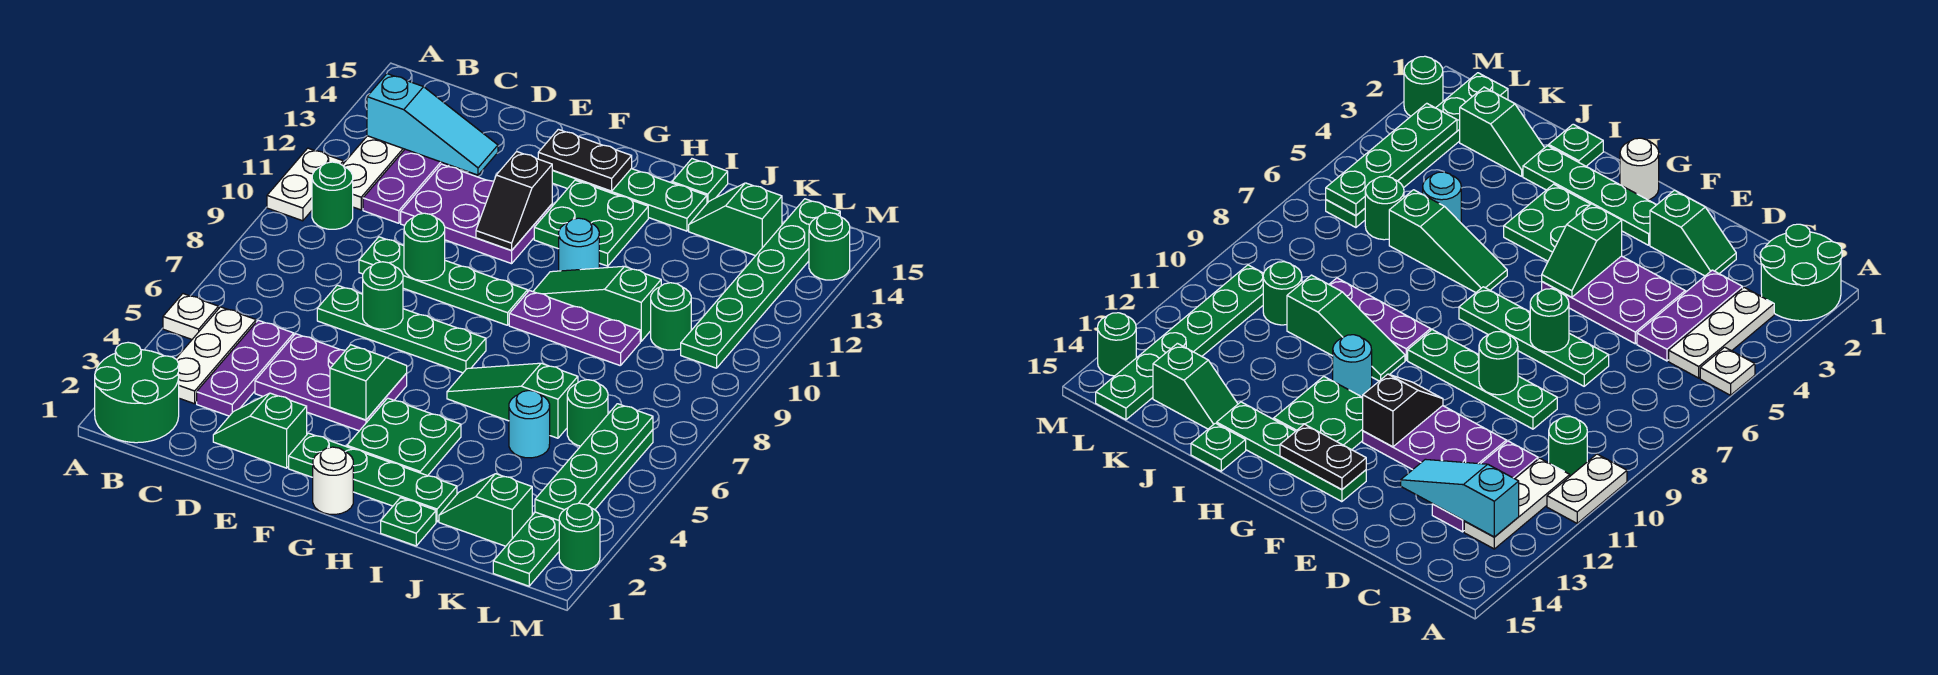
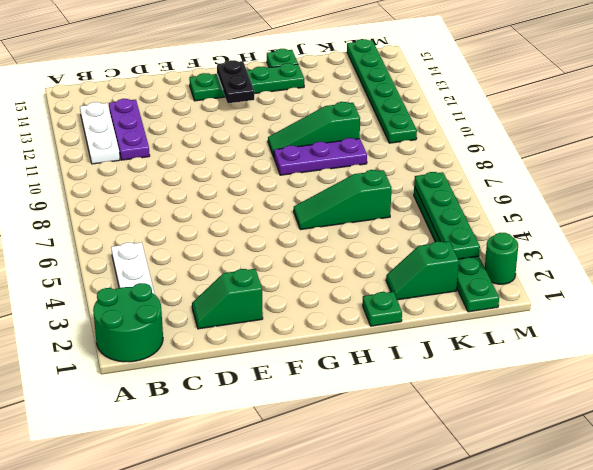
black plate G13:G14 level 2 -> black plate F14:G14 level 2
none -> white plate A5 level 1
none -> white plate A10:A11 level 1
none -> green round brick B10 level 1
none -> purple plate C3:C5 level 1

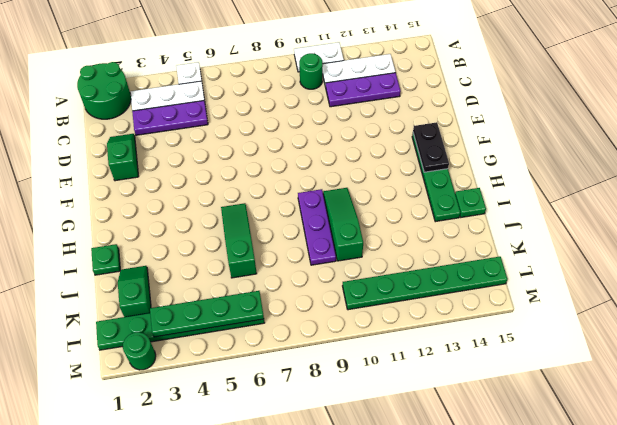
none -> purple plate D4:F5 level 1
none -> green plate D7:G7 level 1
none -> green plate D9:G9 level 1
none -> purple plate D11:F12 level 1

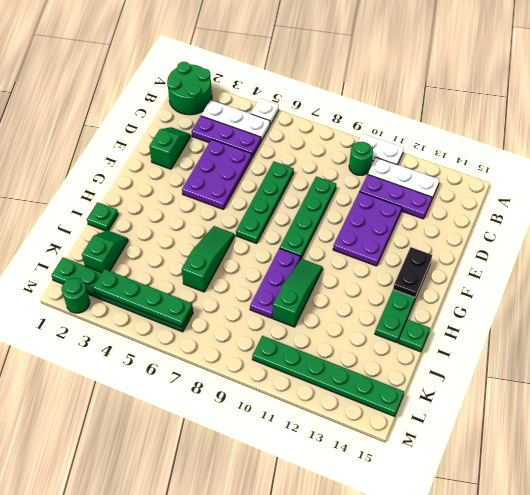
none -> green plate F2:I2 level 1
none -> white round brick G1 level 1
none -> green plate G3:H4 level 1
none -> green plate G12:H13 level 1

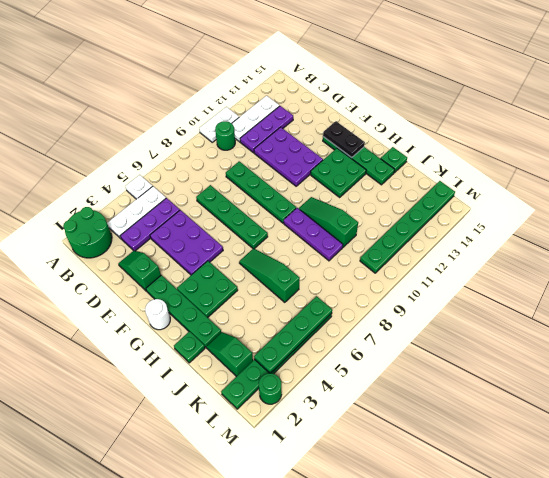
none -> cyan round brick H11 level 1
none -> cyan round brick J5 level 1
none -> green slope J14:K14 level 1 top K
none -> green round brick K6 level 1

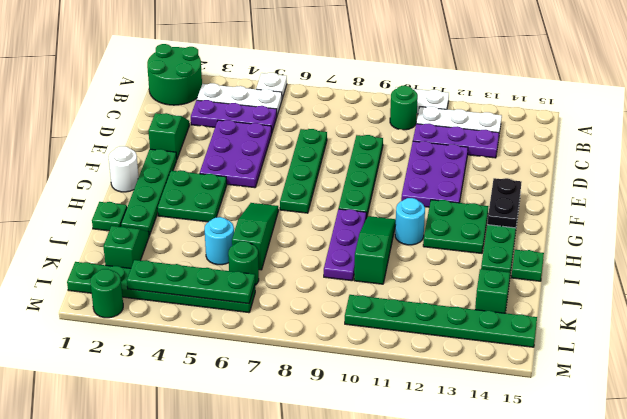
none -> green round brick K10 level 1
none -> green round brick M14 level 1
none -> cyan slope B13:D13 level 2 top B
none -> green round brick E7 level 2

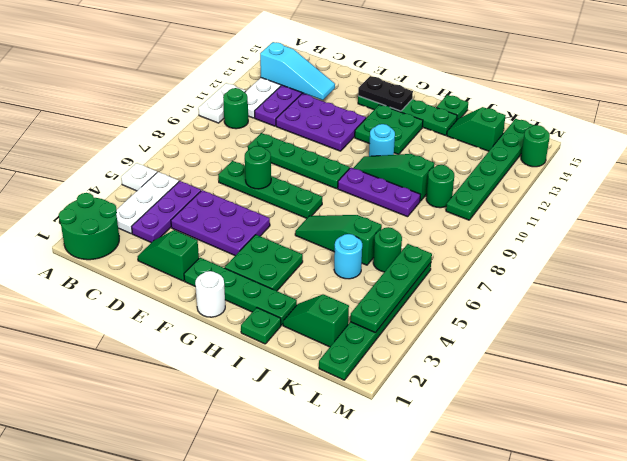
none -> green round brick M2 level 1
none -> green round brick E9 level 2
none -> green slope F4:F5 level 2 top 4
none -> black slope F11:F12 level 2 top 12

